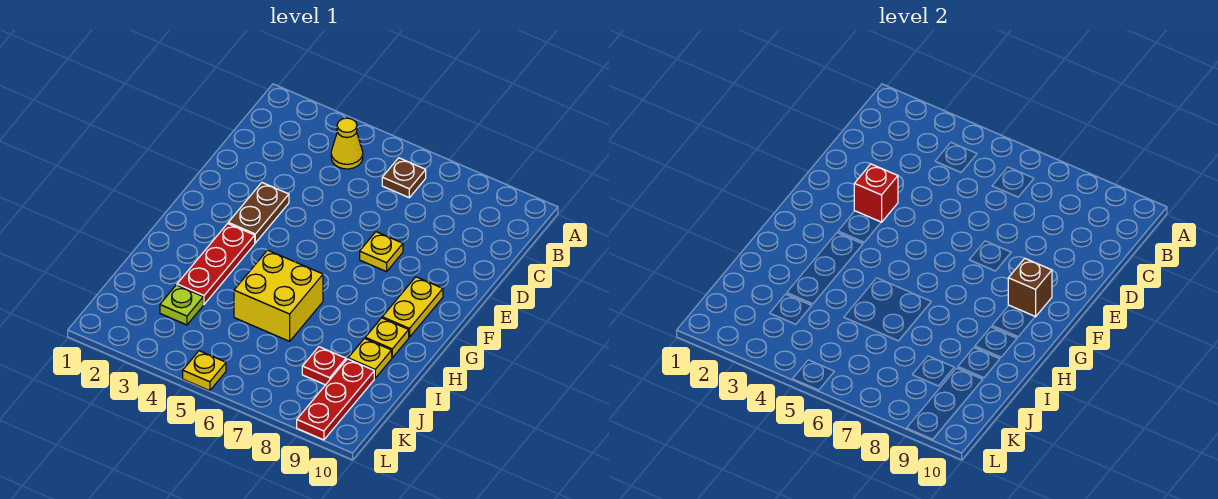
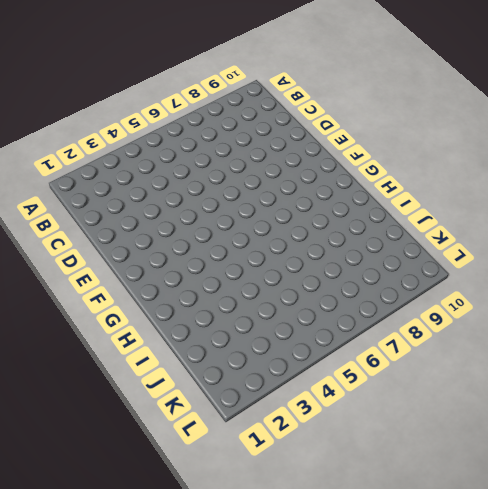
none -> yellow cone B4 level 1
none -> brown plate B6 level 1
none -> brown plate E3:F3 level 1

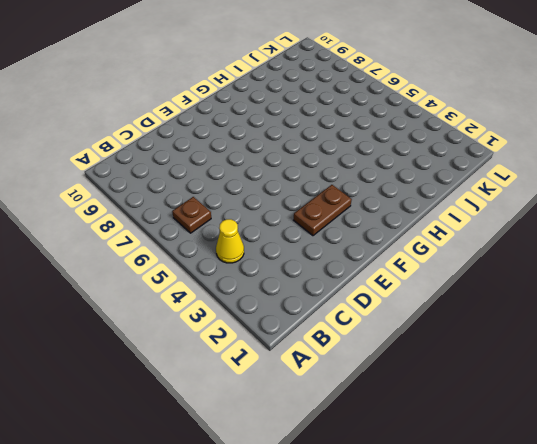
none -> yellow plate E7 level 1
none -> yellow plate F9:G9 level 1
none -> red plate G3:I3 level 1

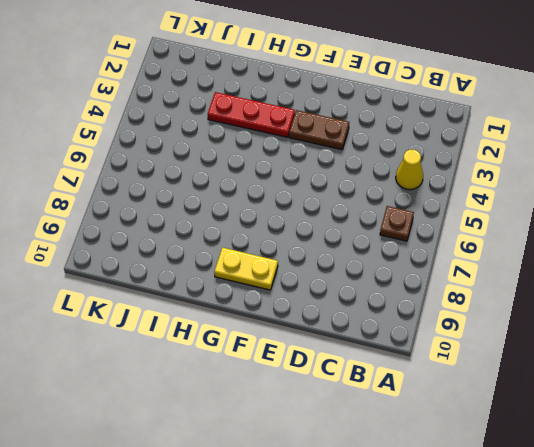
none -> yellow plate E7 level 1
none -> yellow brick H5:I6 level 1
none -> yellow plate H9 level 1

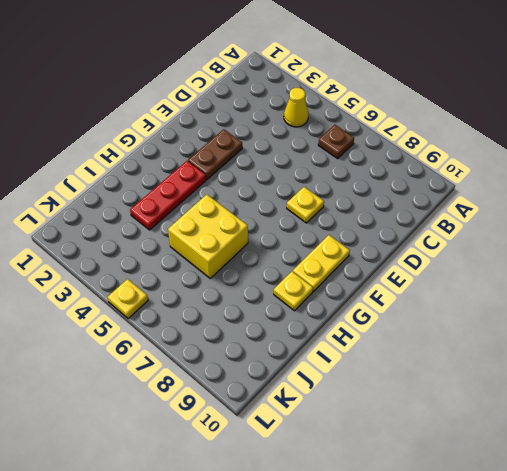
none -> yellow plate I9 level 1
none -> lime plate J3 level 1
none -> red plate J8 level 1

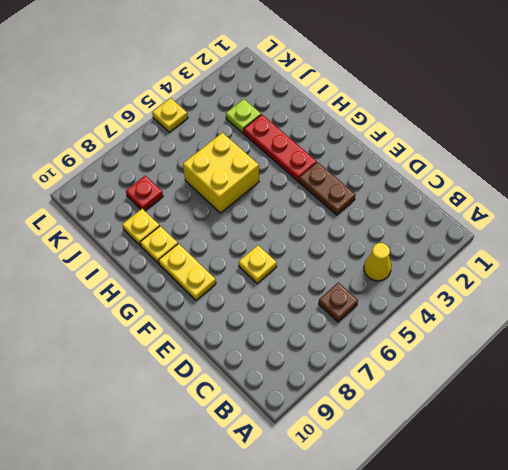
none -> red plate J9:L9 level 1
none -> red brick E3 level 2
none -> brown brick F9 level 2

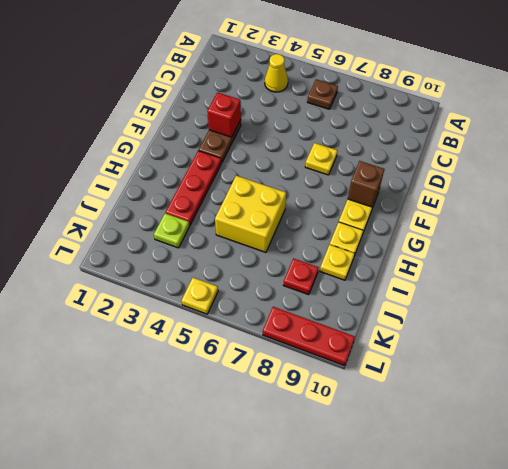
red plate L8:L10 level 1 -> red plate J9:L9 level 1

